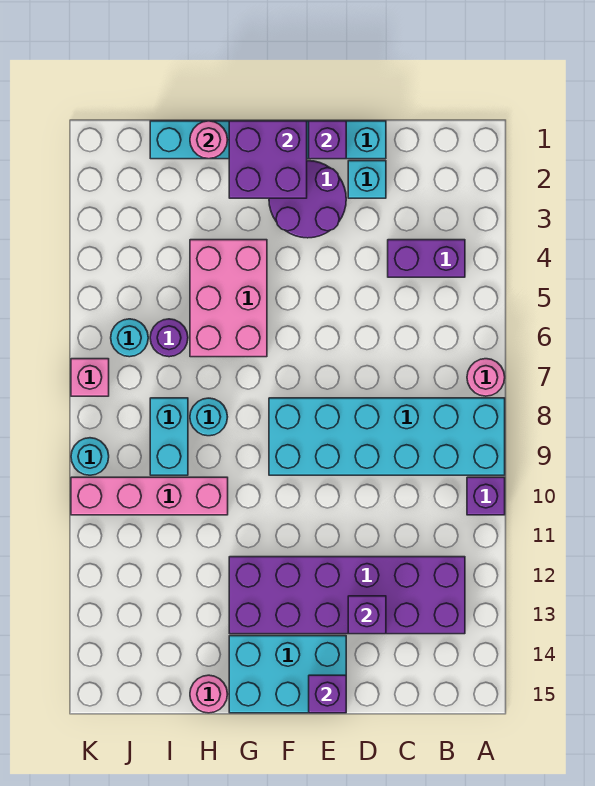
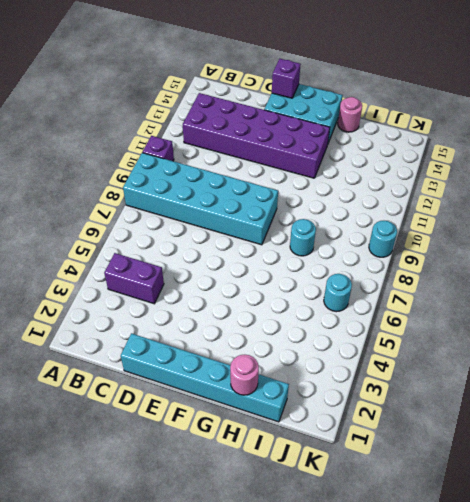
none -> pink round brick A7 level 1
none -> cyan brick D2 level 1
none -> purple round brick E2:F3 level 1

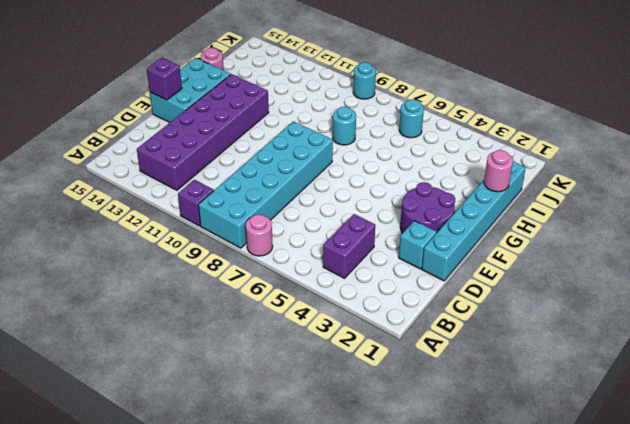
none -> pink brick G4:H6 level 1
none -> pink brick H10:K10 level 1
none -> purple round brick I6 level 1

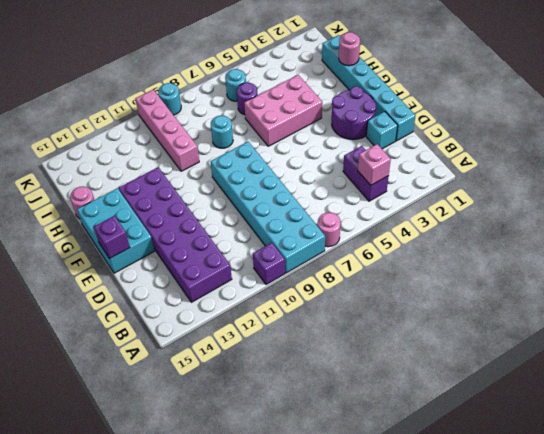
pink brick B4 level 2 -> pink brick K7 level 1
none -> cyan brick I8:I9 level 1
none -> purple brick D13 level 2
none -> purple brick E1 level 2

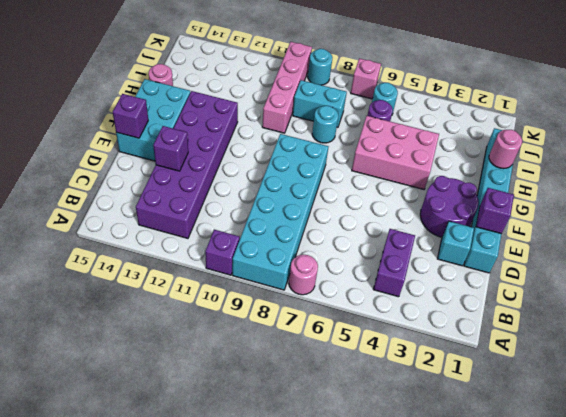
none -> purple brick F1:G2 level 2

